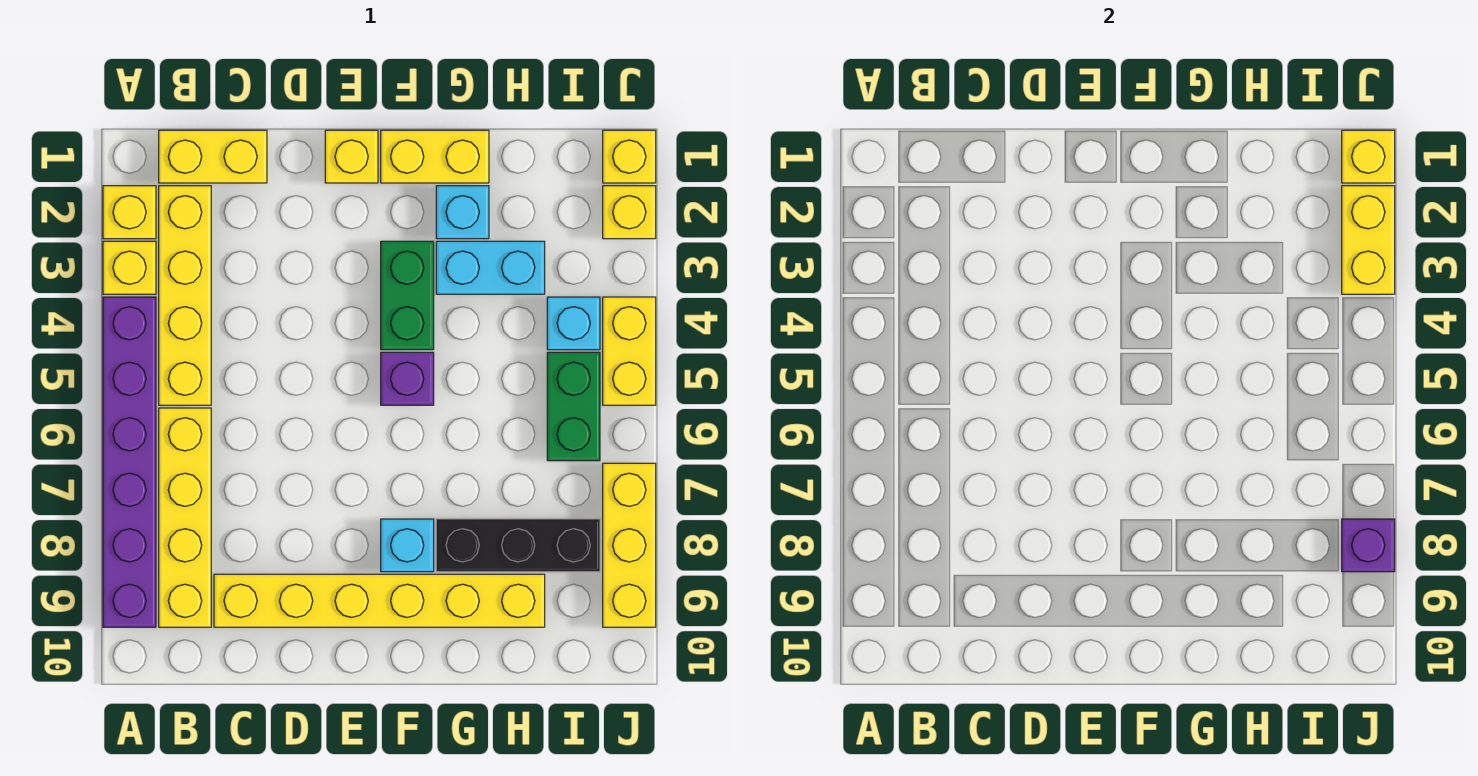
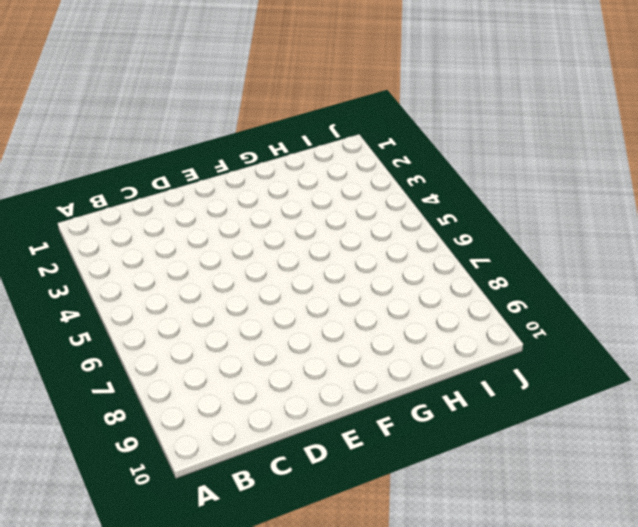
none -> yellow brick A2 level 1
none -> yellow brick A3 level 1
none -> purple brick A4:A9 level 1

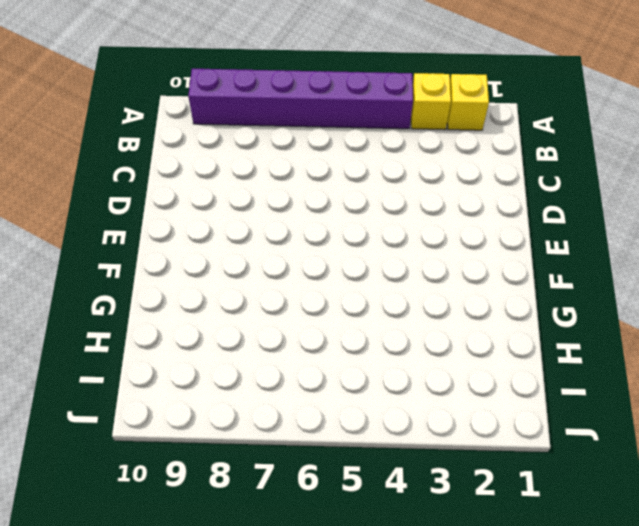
none -> yellow brick B1:C1 level 1
none -> yellow brick B2:B5 level 1
none -> yellow brick B6:B9 level 1

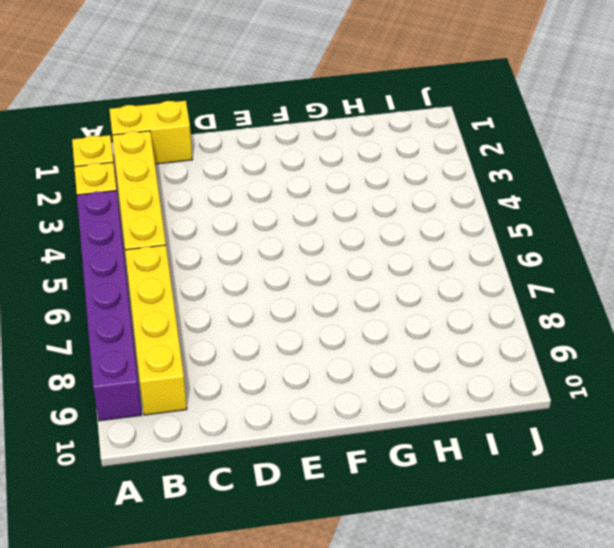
none -> yellow brick C9:H9 level 1
none -> yellow brick E1 level 1
none -> yellow brick F1:G1 level 1

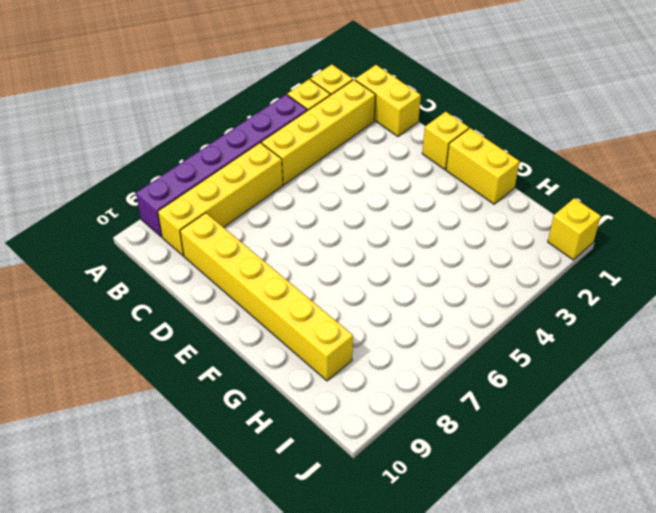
none -> green brick F3:F4 level 1
none -> purple brick F5 level 1
none -> cyan brick F8 level 1

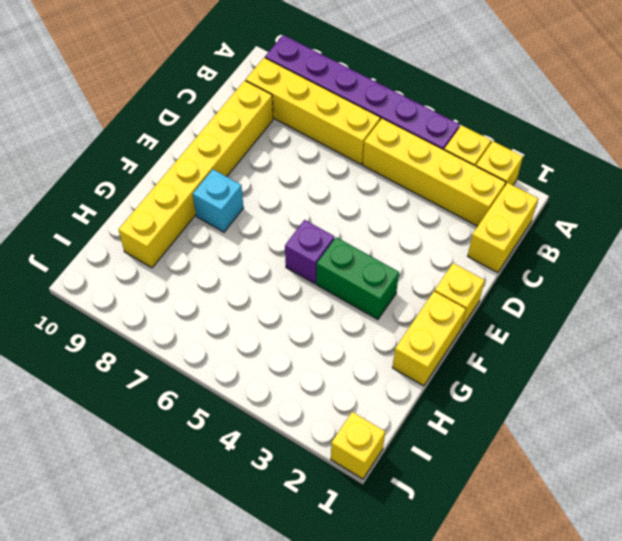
none -> cyan brick G2 level 1
none -> cyan brick G3:H3 level 1
none -> black brick G8:I8 level 1

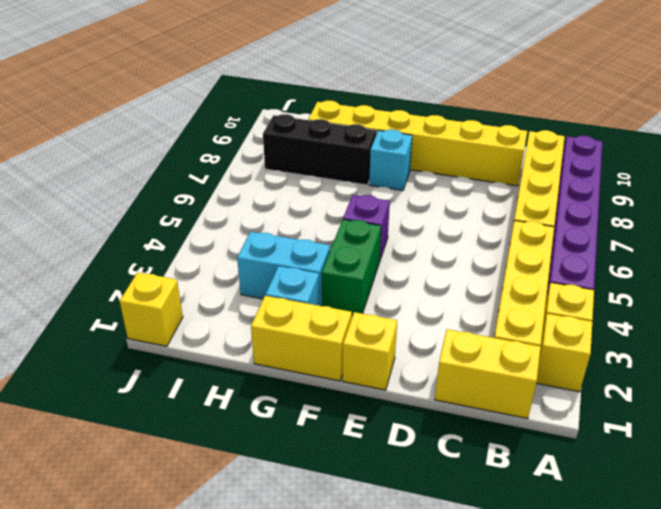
none -> cyan brick I4 level 1
none -> green brick I5:I6 level 1
none -> yellow brick J2 level 1

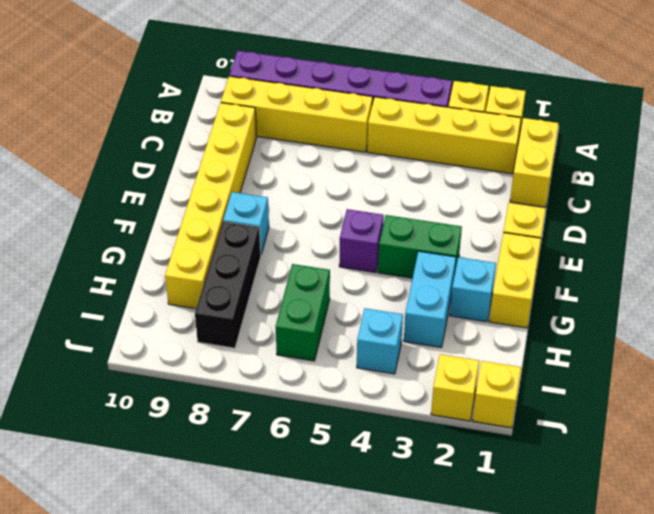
green brick H6:I6 level 1 -> green brick I5:I6 level 1
none -> yellow brick J4:J5 level 1
none -> yellow brick J7:J9 level 1
none -> yellow brick J1 level 2

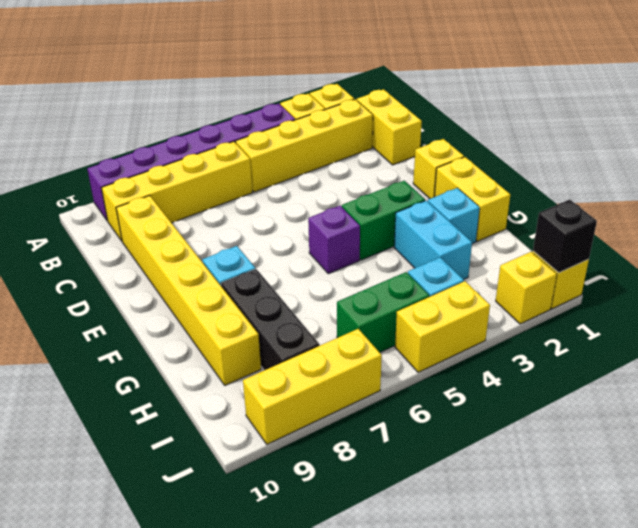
black brick J1 level 2 -> yellow brick J1 level 2
none -> yellow brick J2:J3 level 2
none -> purple brick J8 level 2

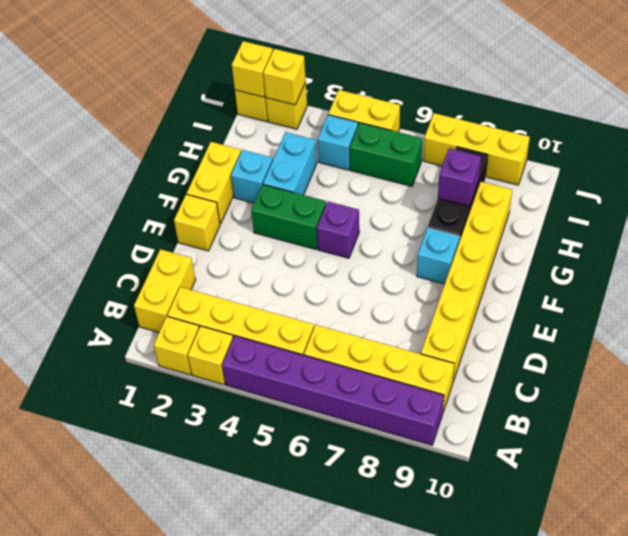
purple brick H8 level 2 -> purple brick J8 level 2
yellow brick J2 level 2 -> yellow brick J2:J3 level 2

